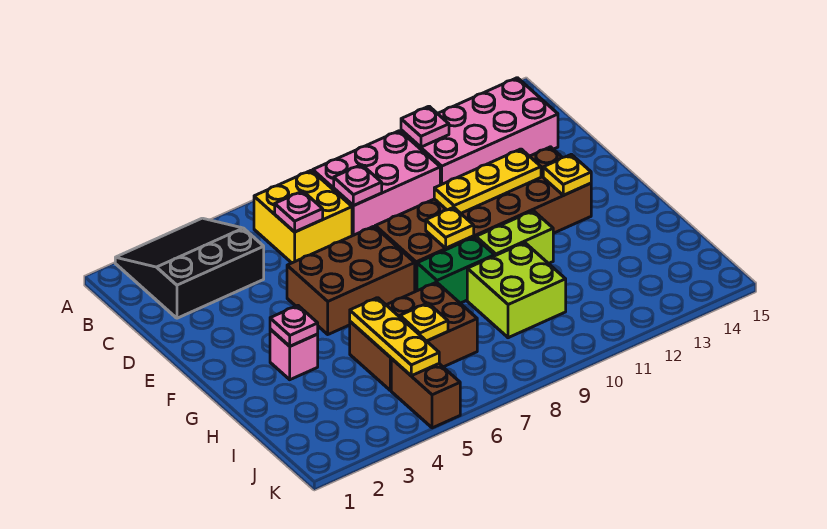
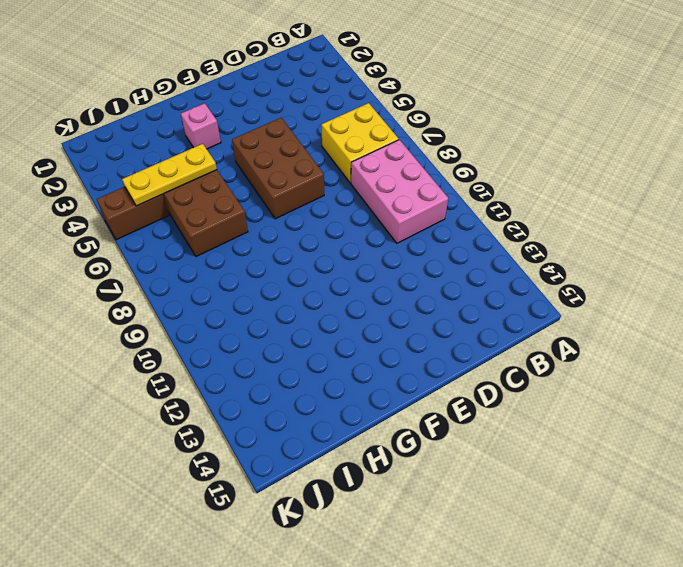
none -> black slope A2:C4 level 1 top C
none -> pink brick B11:C14 level 1
none -> brown brick E8:F13 level 1

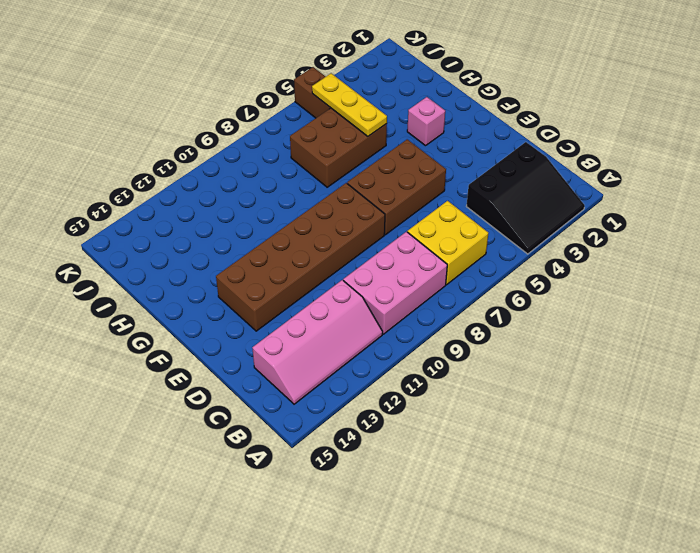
pink slope B11:C14 level 1 top C -> pink brick B11:C14 level 1
none -> green brick G8:G9 level 1
none -> lime brick G10:G11 level 1
none -> lime brick H9:I10 level 1

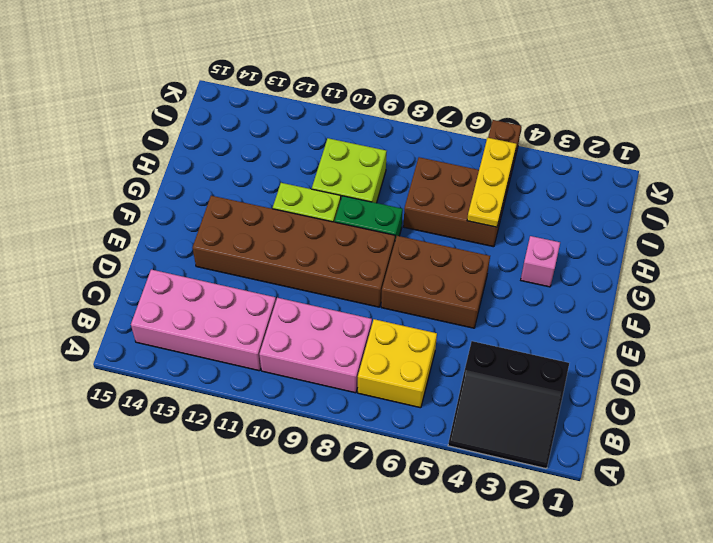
none -> pink plate B11 level 2
none -> pink plate C6 level 2
none -> pink plate C8 level 2

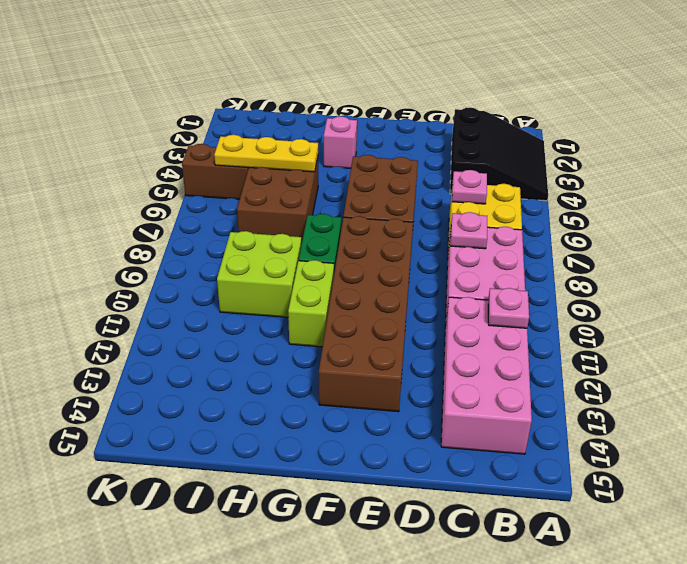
none -> yellow plate E10:E12 level 2
none -> yellow plate F9 level 2
none -> yellow plate F13 level 2

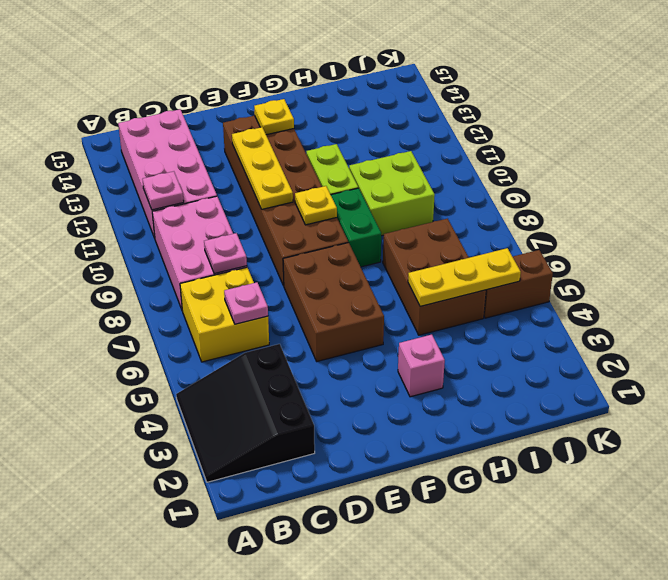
none -> pink plate G3 level 2
none -> yellow plate I6 level 2

